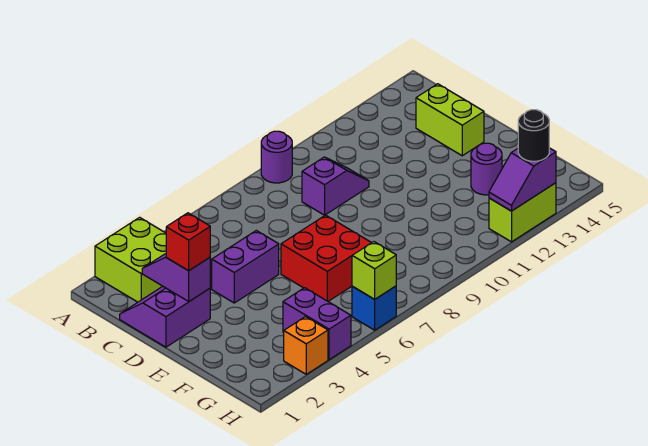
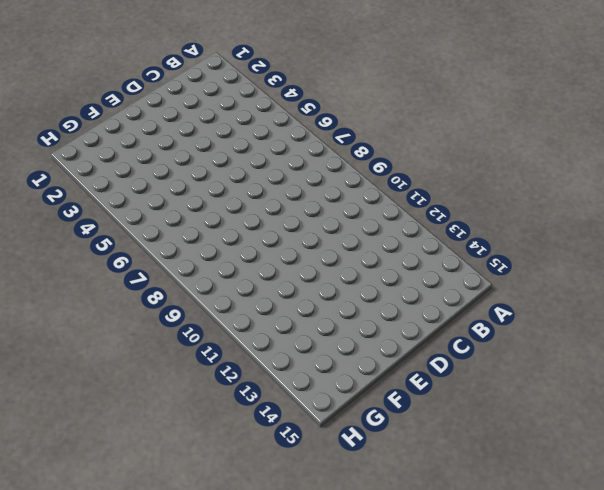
none -> lime brick A2:B3 level 1
none -> purple round brick A9 level 1
none -> purple slope C1:D2 level 1 top D

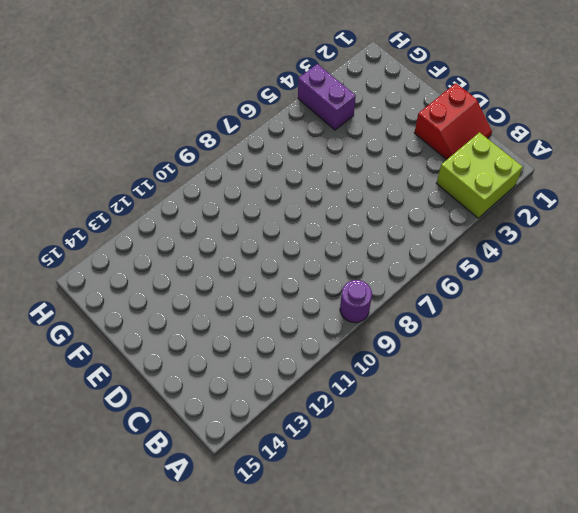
red slope C1:D2 level 1 top D -> purple slope C1:D2 level 1 top D
none -> purple slope C9:C10 level 1 top 9
none -> lime brick C14:D14 level 1
none -> purple brick D4:D5 level 1

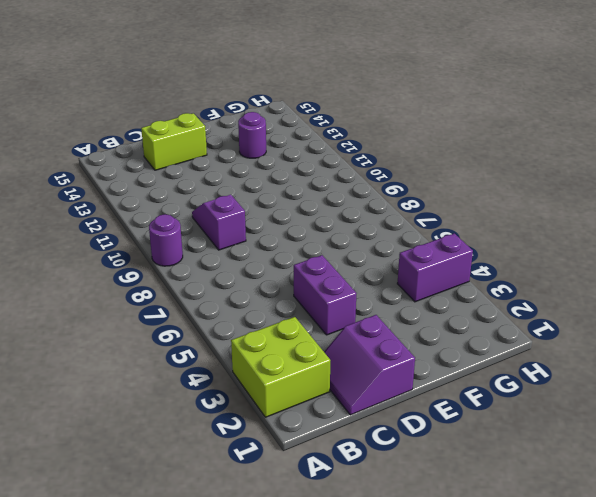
none -> red brick E6:F7 level 1
none -> orange brick H3 level 1
none -> blue brick H6 level 1

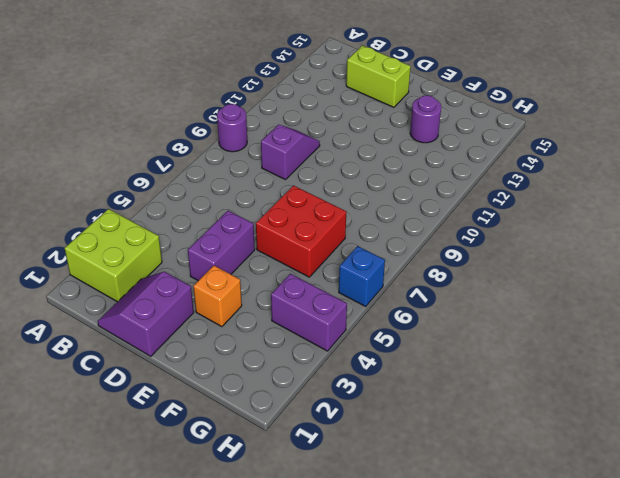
orange brick E3 level 1 -> orange brick H3 level 1
none -> lime brick H12:H13 level 1
none -> purple slope C2:D2 level 2 top D
none -> lime brick H6 level 2

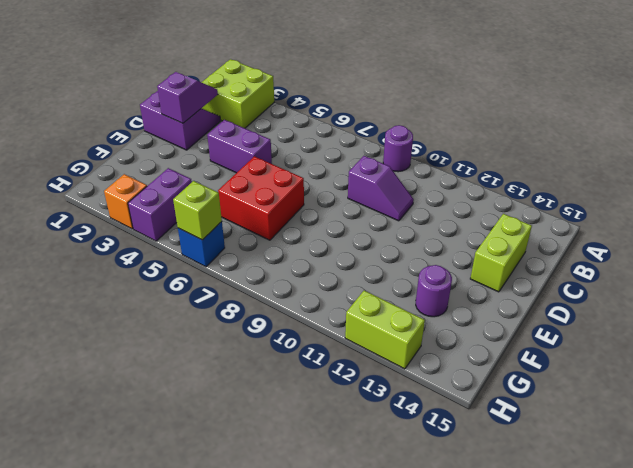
none -> purple slope H12:H13 level 2 top 13
none -> red brick D2 level 3
none -> black round brick H13 level 3

